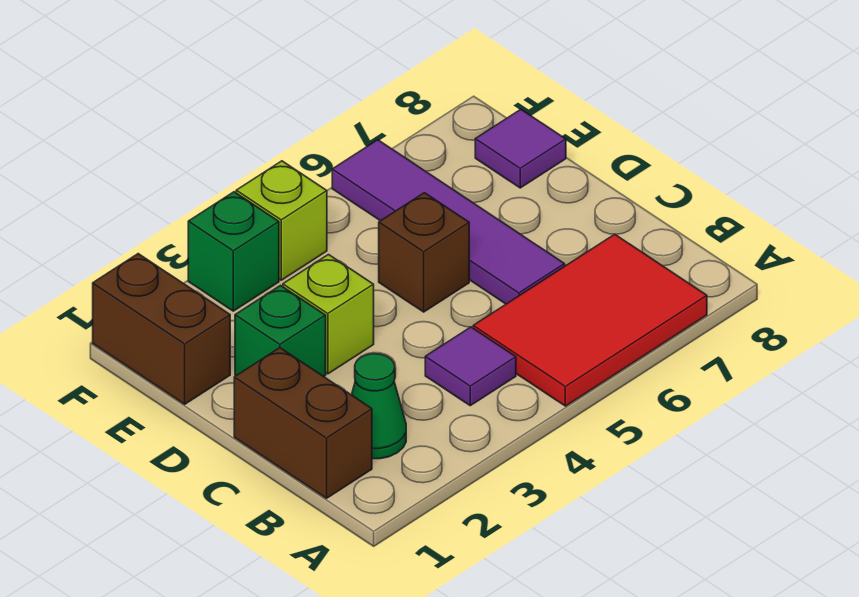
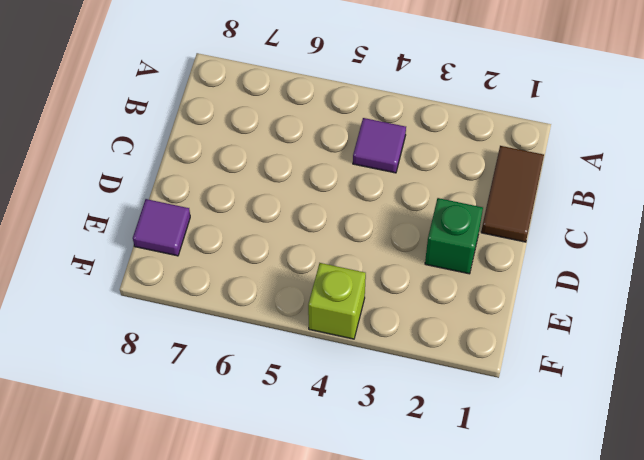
brown tile B1:C1 level 1 -> brown brick B1:C1 level 1
none -> red tile A5:B7 level 1
none -> green cone B2 level 1
none -> purple tile C6:F6 level 1

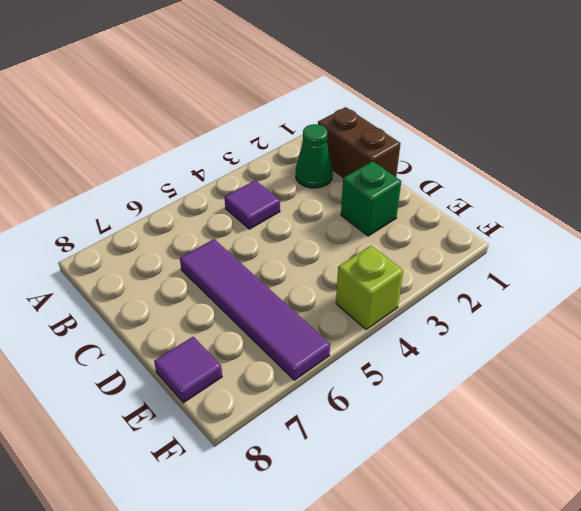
none -> red tile A5:B7 level 1
none -> lime brick D3 level 1
none -> brown brick D5 level 1

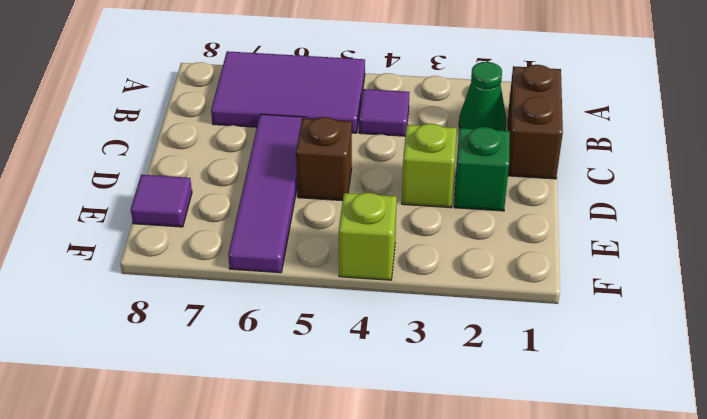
purple tile A5:B7 level 1 -> red tile A5:B7 level 1
none -> brown brick E1:F1 level 1
none -> green brick F3 level 1

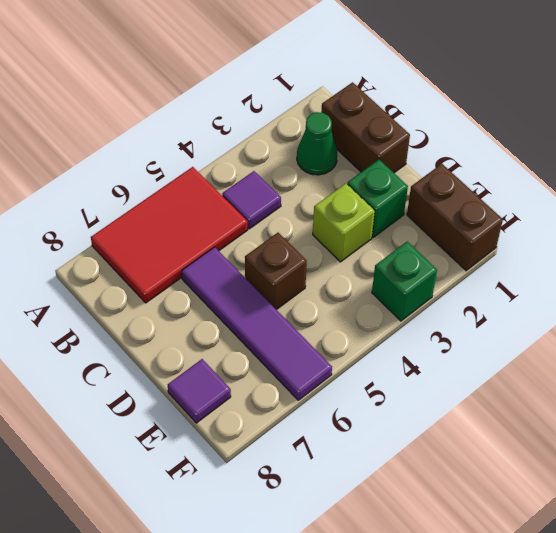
none -> lime brick F4 level 1

